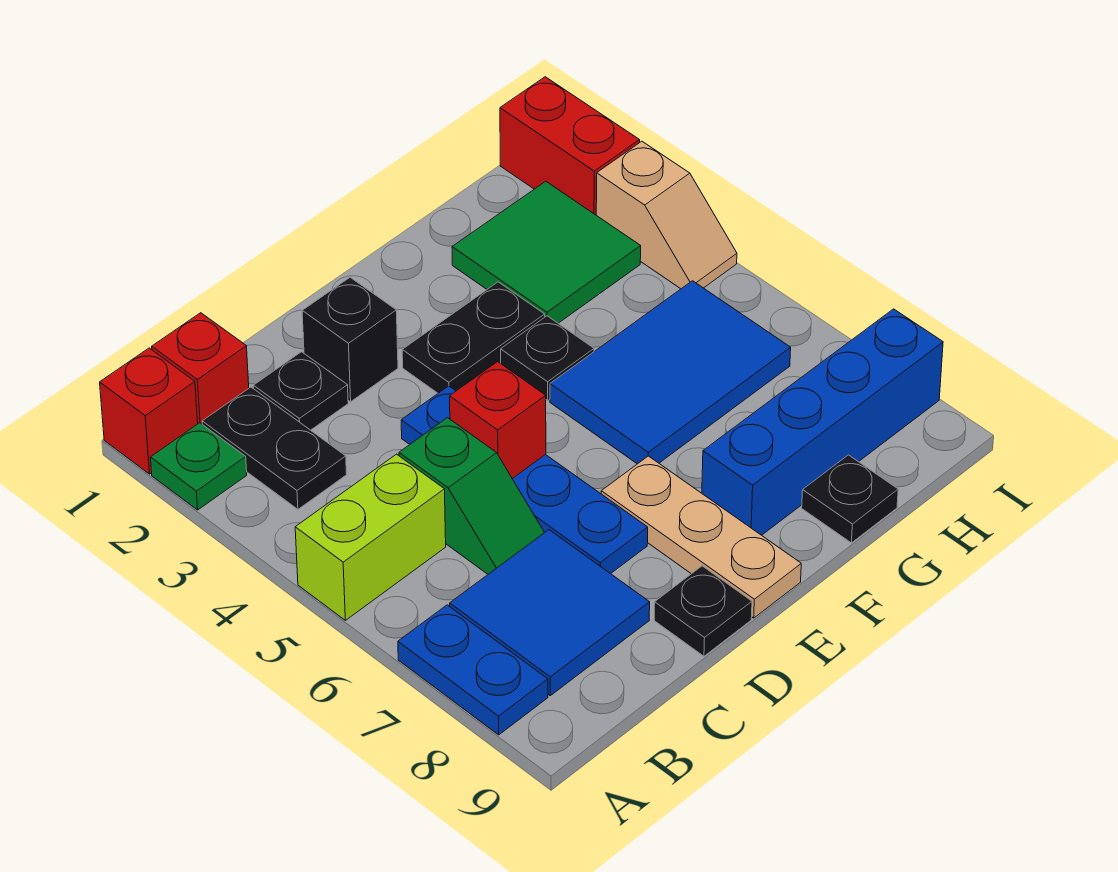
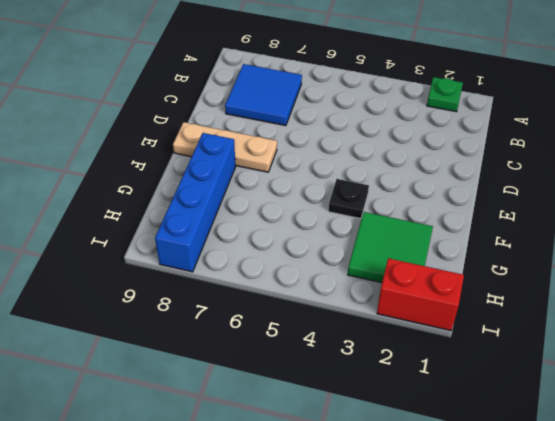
none -> red brick A1 level 1
none -> lime brick A5:B5 level 1
none -> blue plate A7:A8 level 1

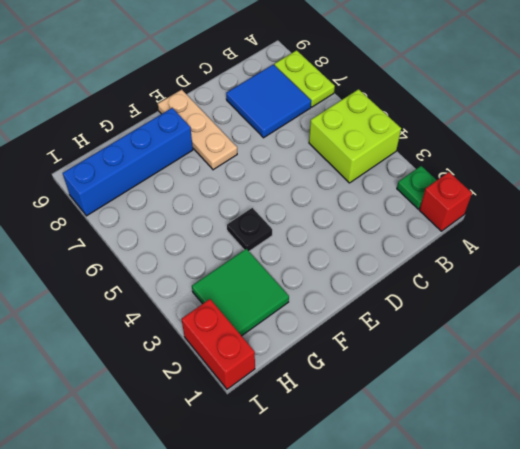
lime brick A4:B5 level 1 -> lime brick A5:B5 level 1
lime plate A7:A8 level 1 -> blue plate A7:A8 level 1
none -> red brick B1 level 1
none -> black plate B2:B3 level 1
none -> black plate C2 level 1

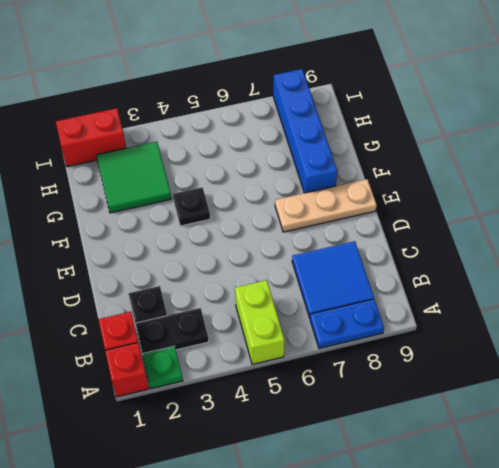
none -> green slope C5:C6 level 1 top 5
none -> black brick D2 level 1
none -> blue plate D4:D7 level 1

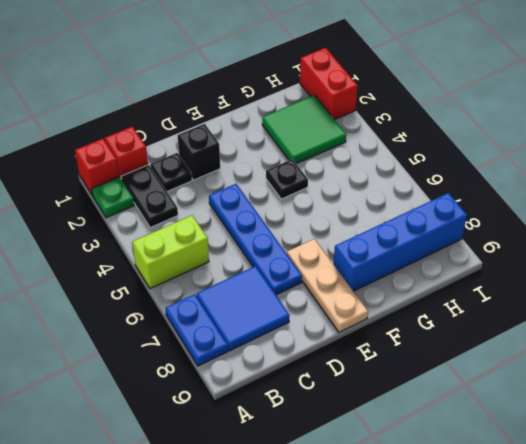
none -> green slope C5:C6 level 1 top 5
none -> black plate D9 level 1
none -> black plate E3:F3 level 1

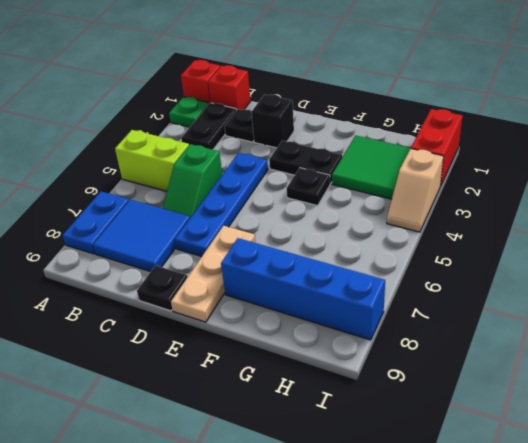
none -> blue tile F5:H6 level 1
none -> black plate G9 level 1
none -> red brick D5 level 2

